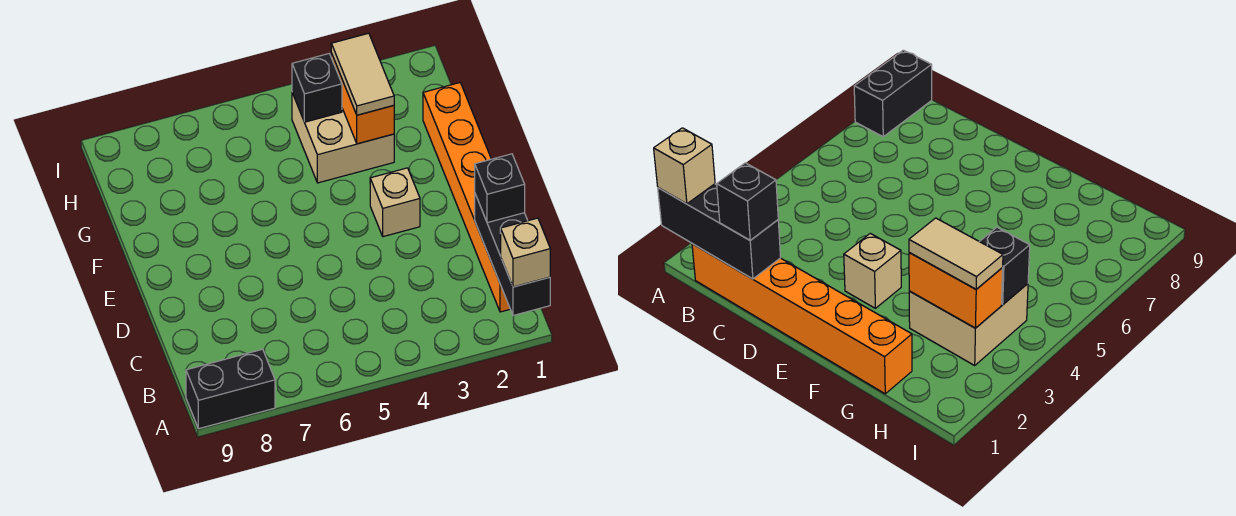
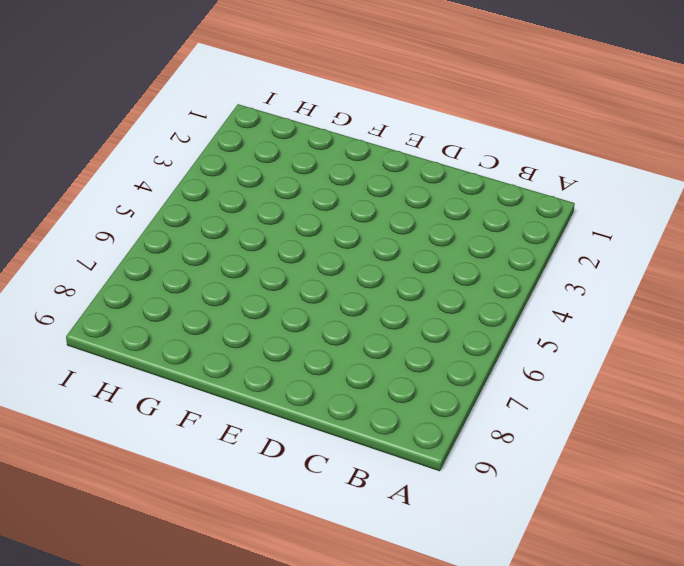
none -> black brick A8:A9 level 1
none -> orange brick B1:G1 level 1

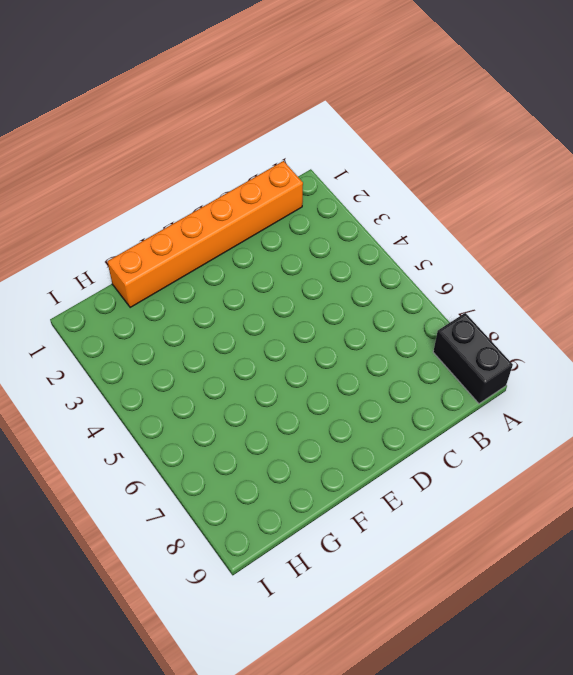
none -> tan brick E3 level 1
none -> tan brick G3:H4 level 1

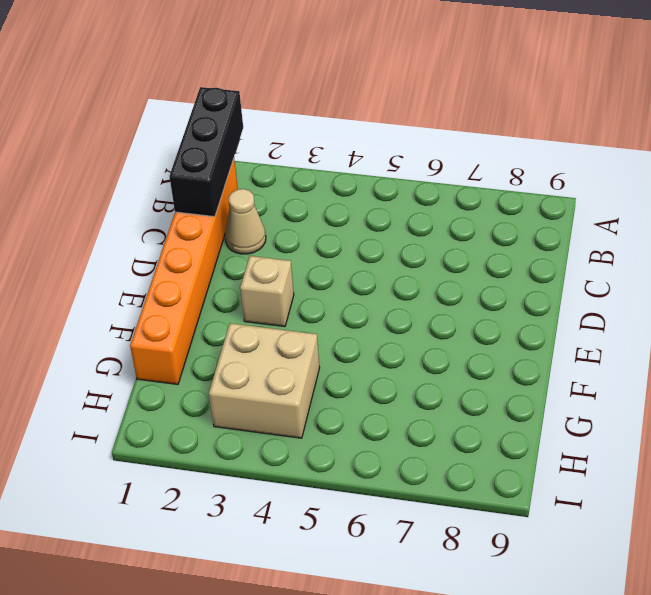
tan cone C2 level 1 -> none
none -> black brick A8:A9 level 1
none -> orange brick G3:H3 level 2

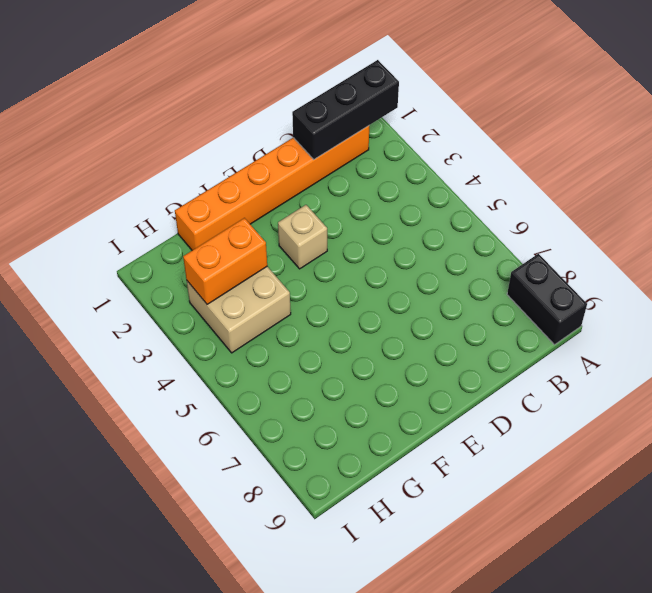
none -> black brick H4 level 2
none -> tan brick A1 level 3

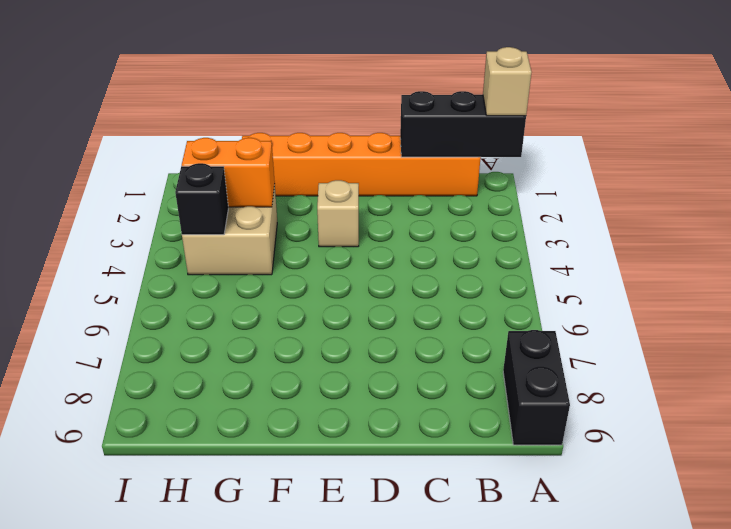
none -> black brick C1 level 3
none -> tan tile G3:H3 level 3

